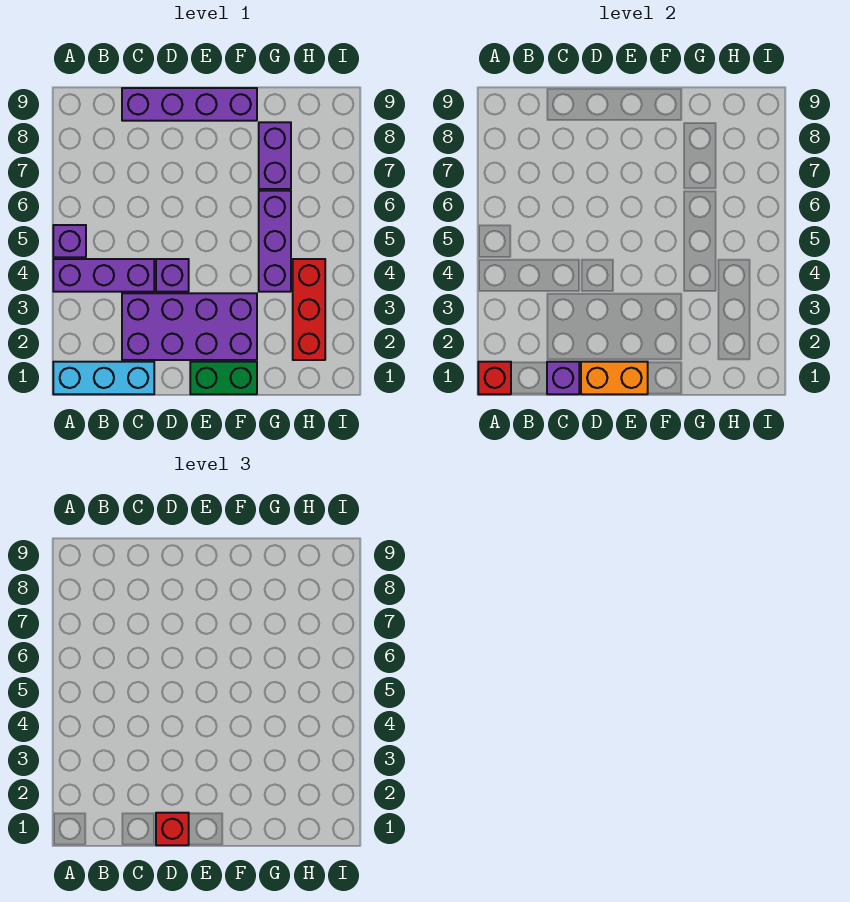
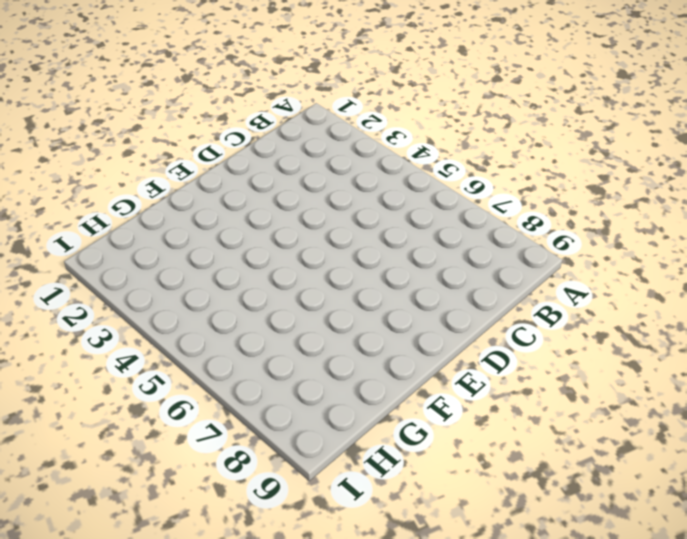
none -> cyan brick A1:C1 level 1
none -> purple brick A4:C4 level 1
none -> purple brick A5 level 1

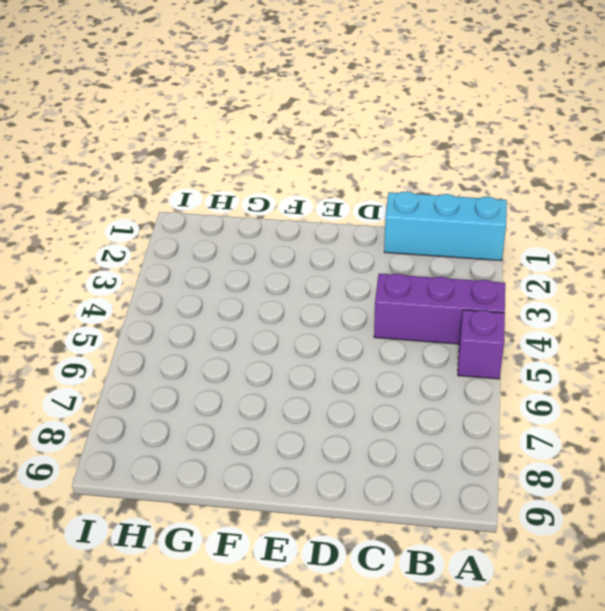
none -> purple brick C2:F3 level 1
none -> purple brick C9:F9 level 1
none -> purple brick D4 level 1

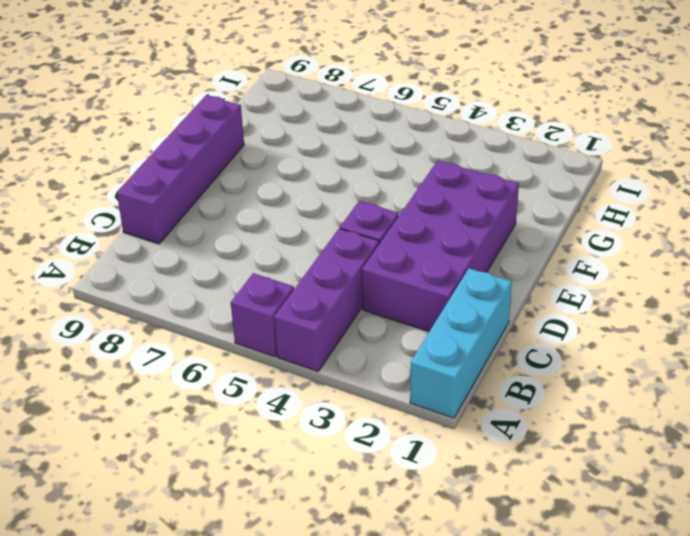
none -> green brick E1:F1 level 1
none -> purple brick G4:G6 level 1
none -> purple brick G7:G8 level 1

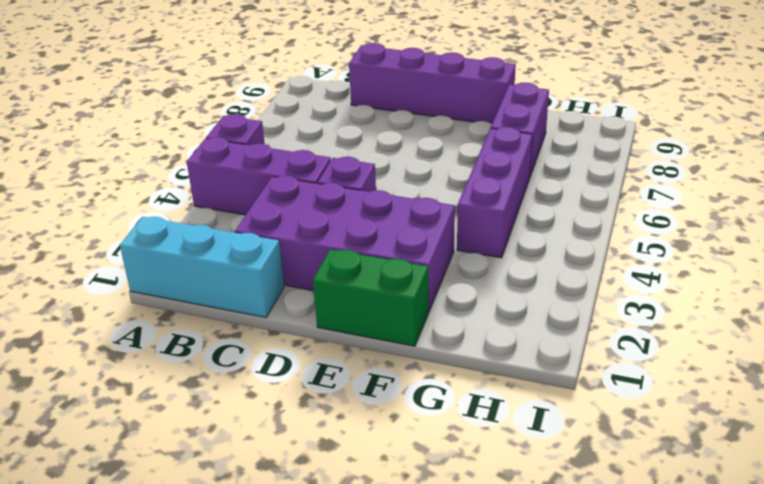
none -> red brick H2:H4 level 1
none -> red brick A1 level 2
none -> purple brick C1 level 2

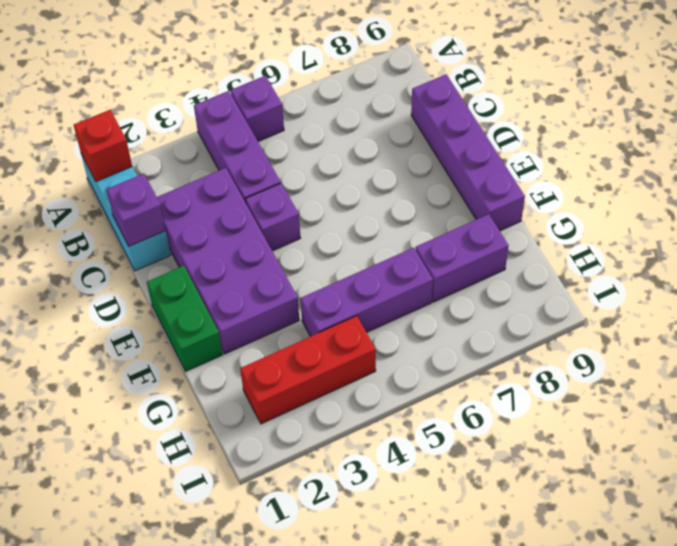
none -> orange brick D1:E1 level 2
none -> red brick D1 level 3

